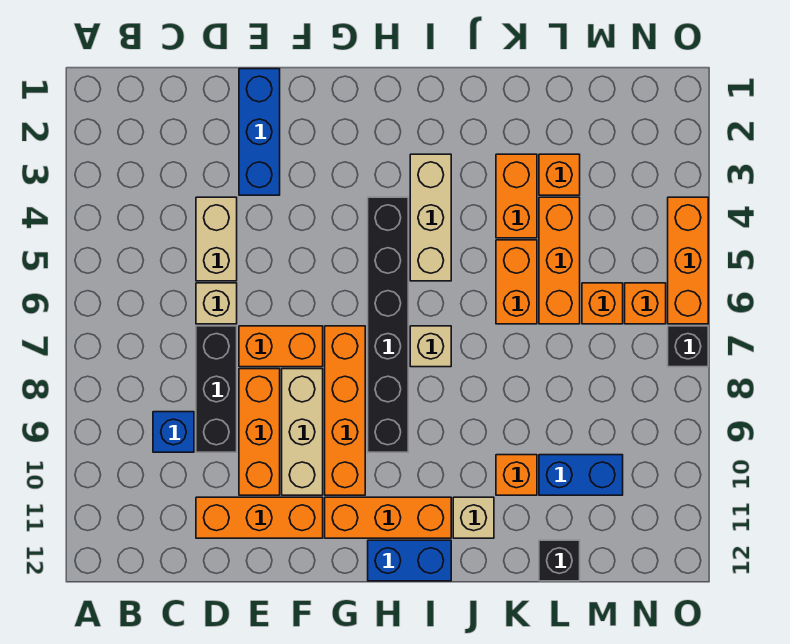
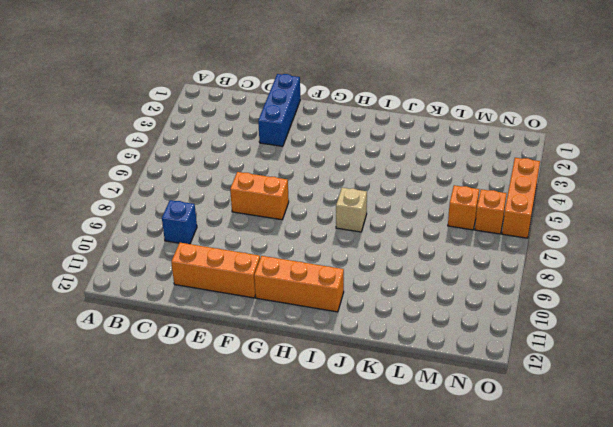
none -> tan brick D4:D5 level 1
none -> tan brick D6 level 1
none -> black brick D7:D9 level 1

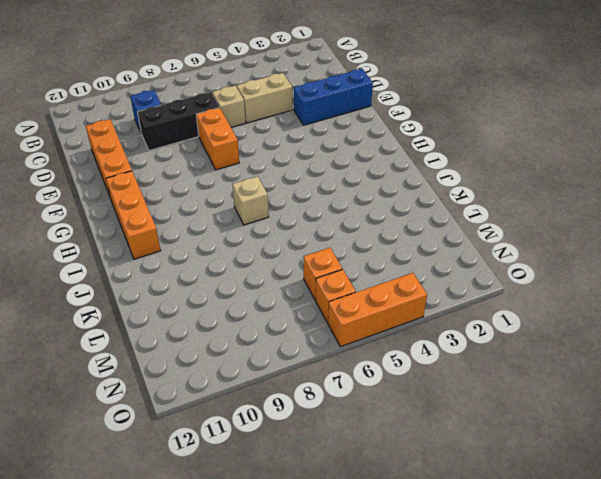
none -> orange brick E8:E10 level 1
none -> tan brick F8:F10 level 1
none -> orange brick G7:G10 level 1

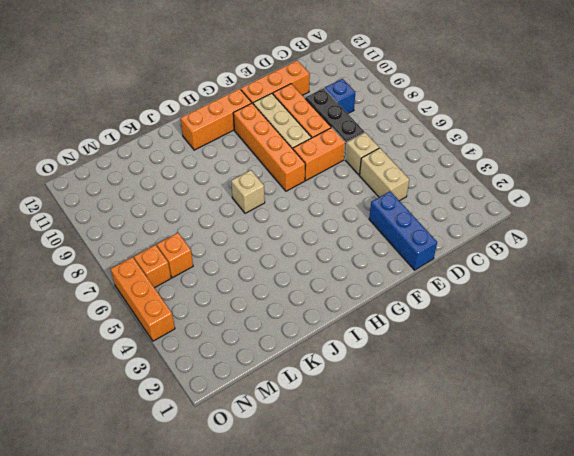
none -> black brick H4:H9 level 1
none -> blue brick H12:I12 level 1
none -> tan brick I3:I5 level 1

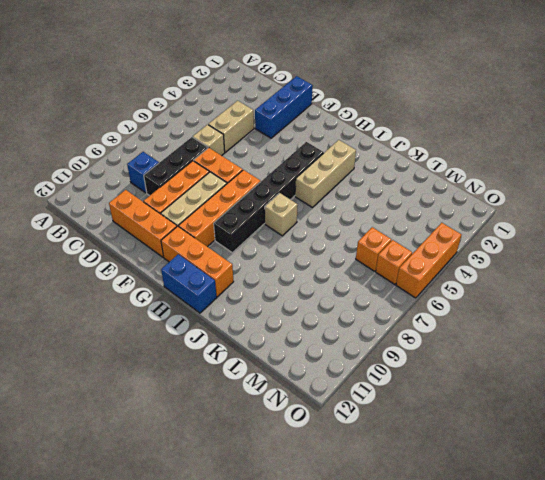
none -> tan brick J11 level 1
none -> orange brick K3:K4 level 1
none -> orange brick K5:K6 level 1

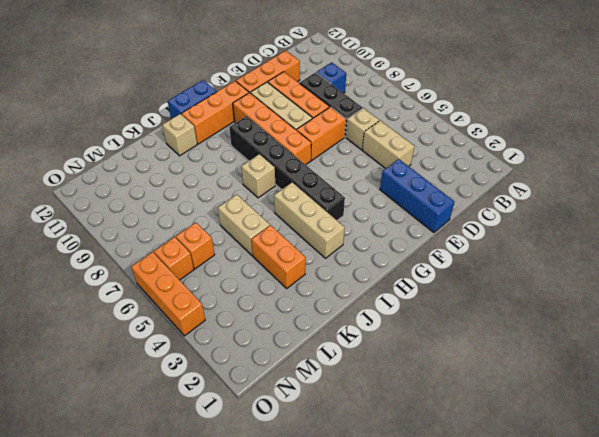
tan brick K5:K6 level 1 -> orange brick K5:K6 level 1
none -> orange brick K10 level 1
none -> orange brick L3 level 1
none -> orange brick L4:L6 level 1

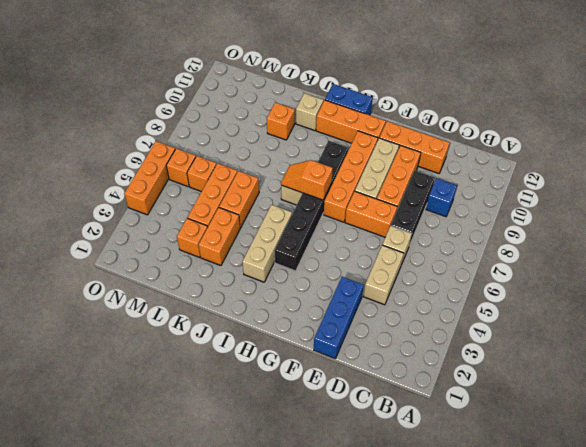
orange slope H7:I7 level 2 top H -> none
none -> blue brick L10:M10 level 1
none -> black brick L12 level 1
none -> black brick O7 level 1

